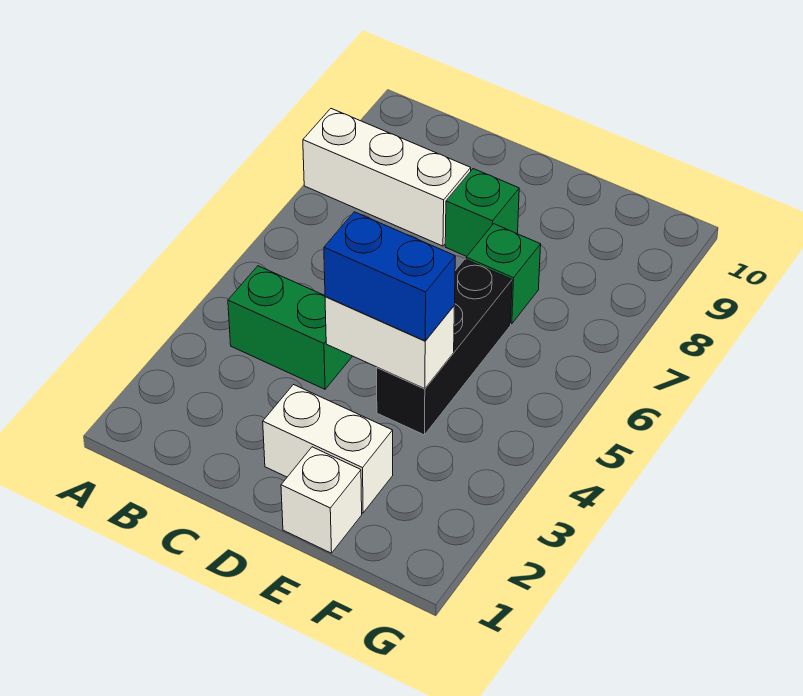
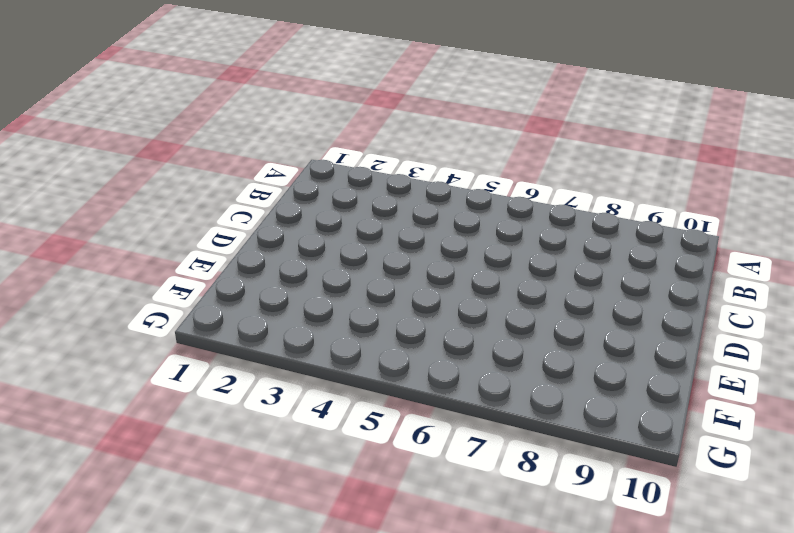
none -> white brick A8:C8 level 1
none -> green brick B4:C4 level 1

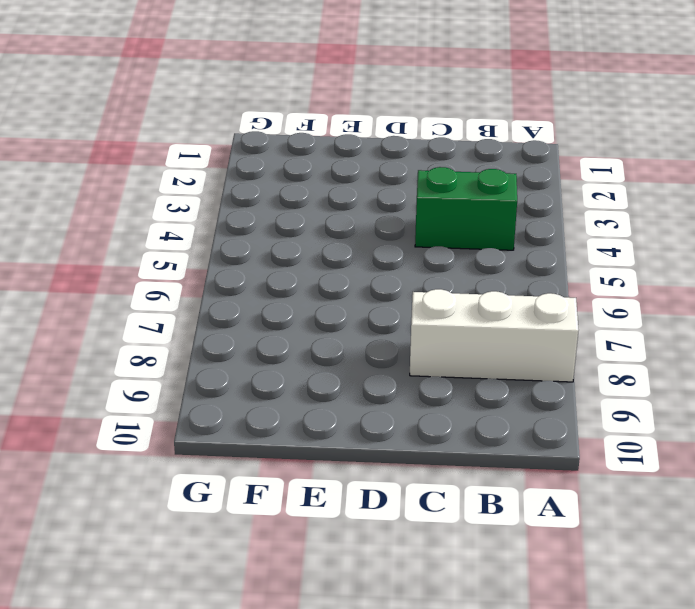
none -> white brick D2:E2 level 1
none -> green brick D8 level 1

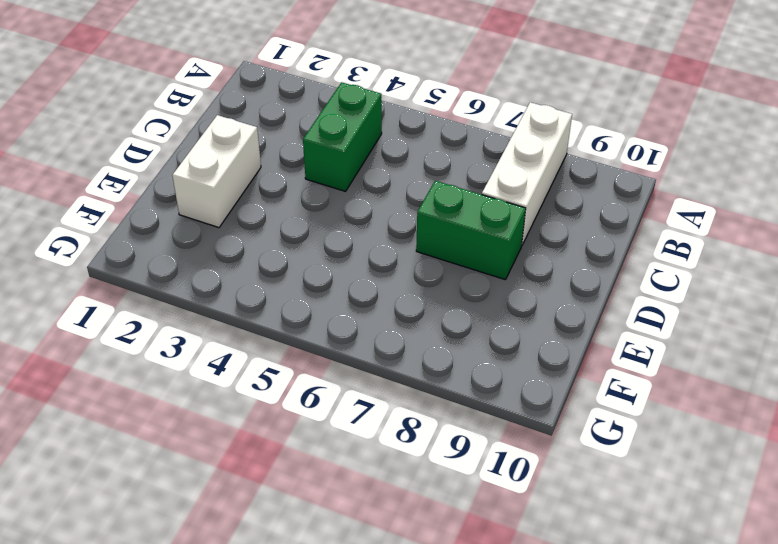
green brick D7:D8 level 1 -> green brick D8 level 1
none -> white brick E1 level 1
none -> black brick E4:E6 level 1

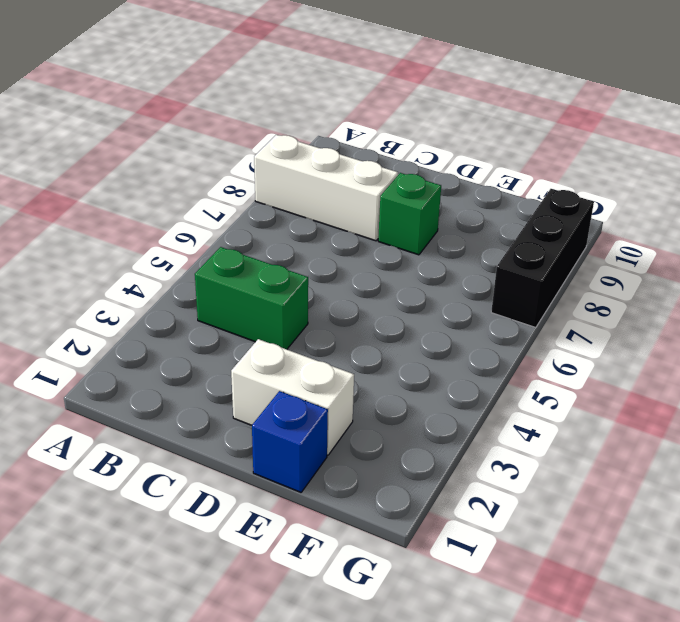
blue brick E1 level 1 -> white brick E1 level 1
black brick G7:G9 level 1 -> black brick E4:E6 level 1
none -> green brick E7 level 1
none -> white brick D4:E4 level 2

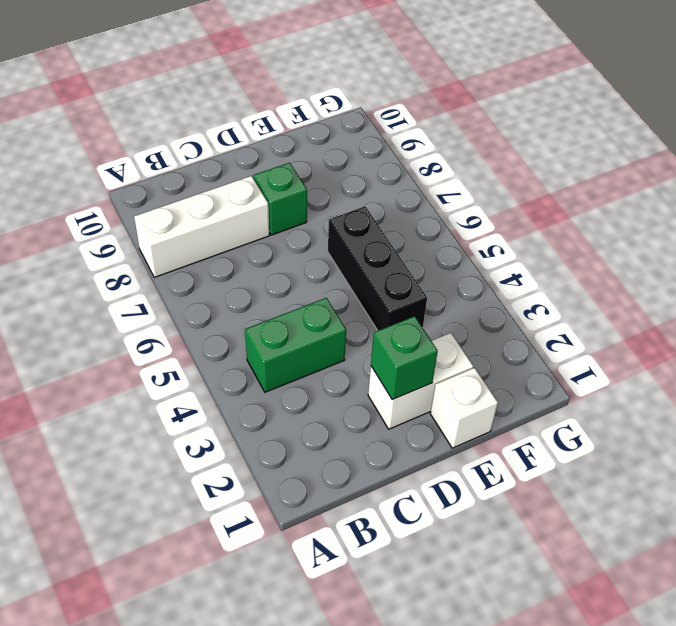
green brick D2 level 2 -> green brick E7 level 1
none -> white brick D4:E4 level 2
none -> blue brick D4:E4 level 3

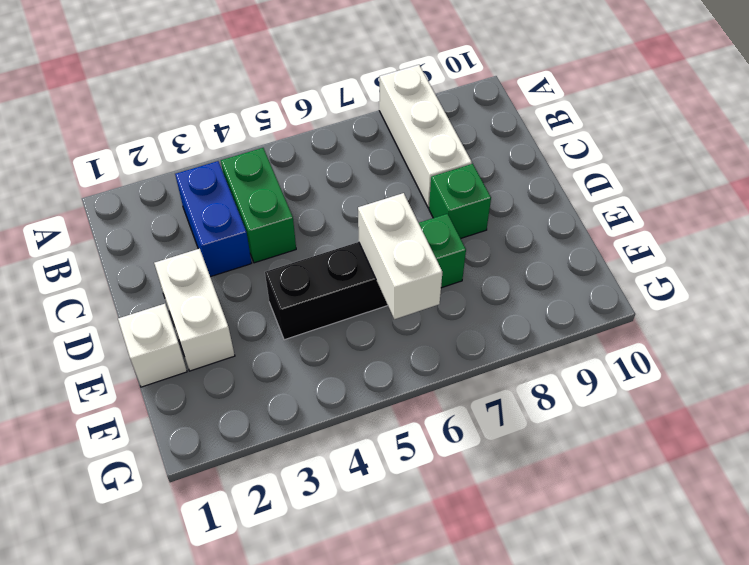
blue brick B3:C3 level 1 -> blue brick D4:E4 level 3
white brick E6:F6 level 2 -> white brick D4:E4 level 2

